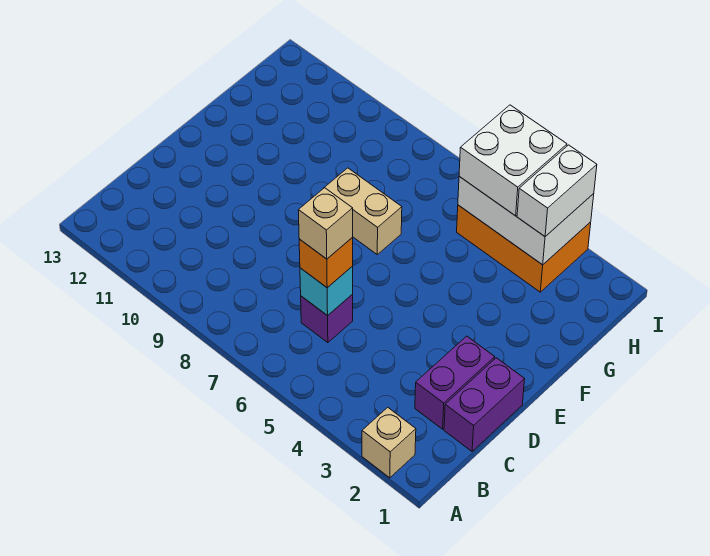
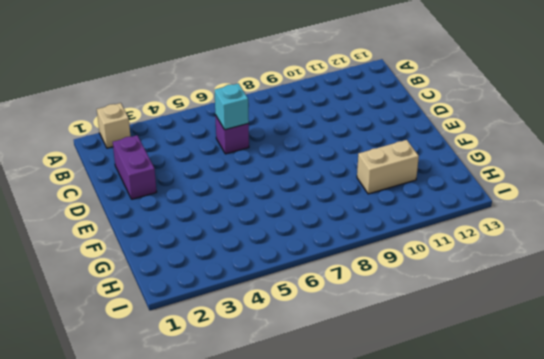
tan brick G10:G11 level 1 -> tan brick F7:F8 level 1
none -> purple brick C1:D1 level 1
none -> orange brick H3:I5 level 1
none -> white brick H3:I5 level 2

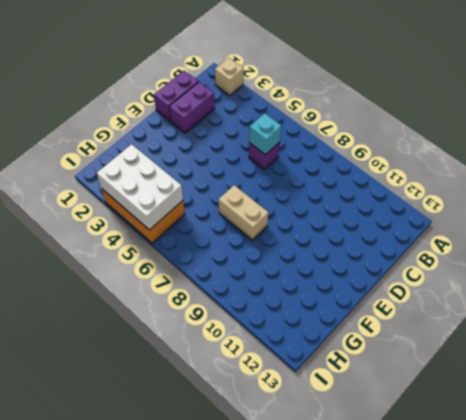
none -> orange brick C6 level 3
none -> white brick H3:I3 level 3
none -> white brick H4:I5 level 3

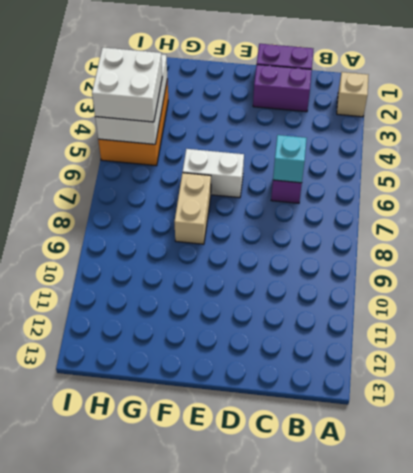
white brick E6:F6 level 1 -> white brick H3:I3 level 3
none -> orange brick C6 level 3
none -> tan brick C6 level 4

